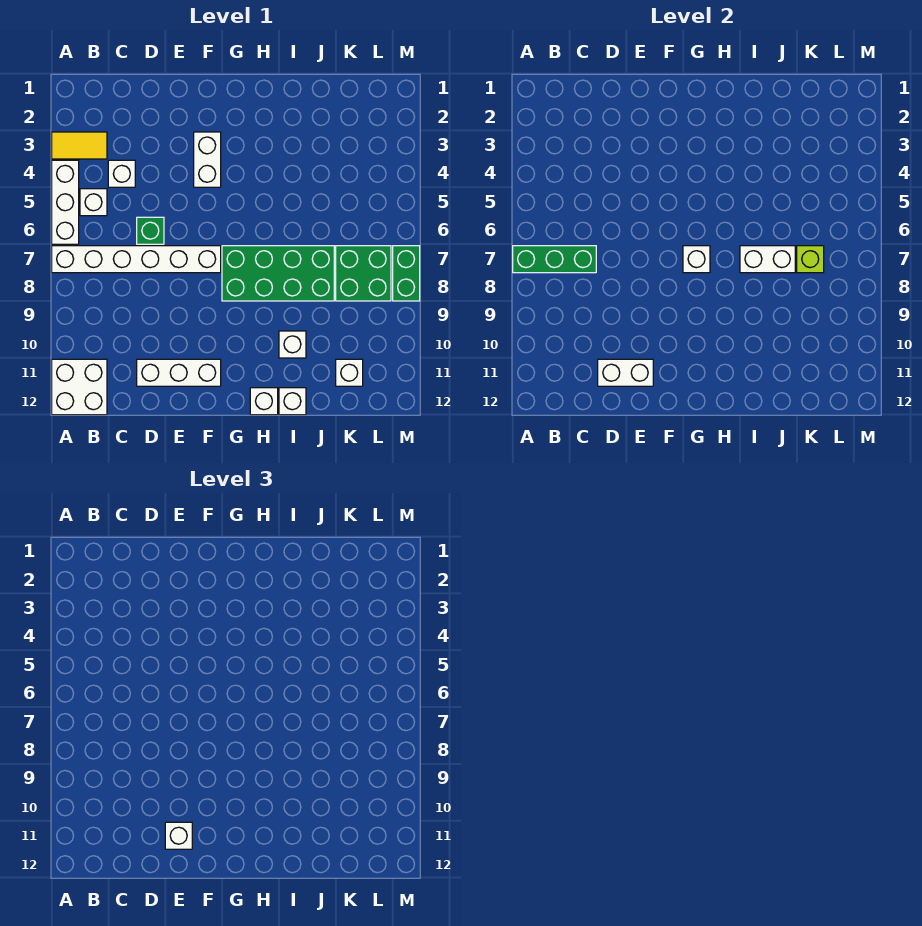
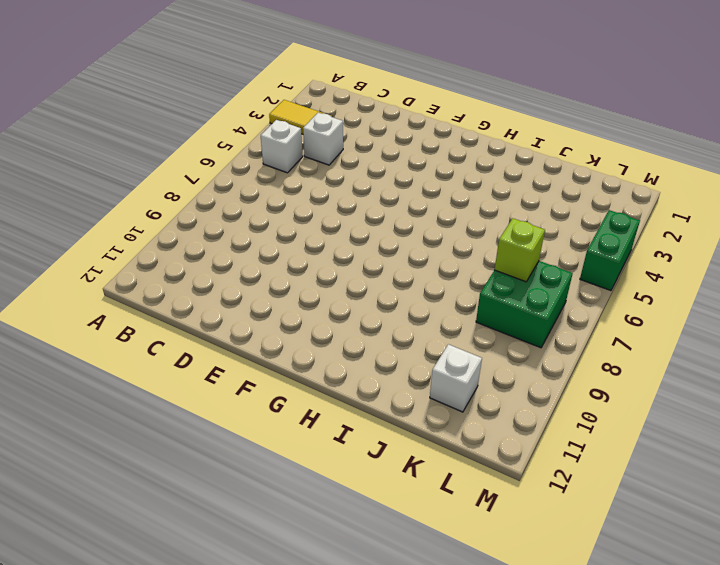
green brick M4:M5 level 1 -> green brick M7:M8 level 1
none -> white brick A4:A6 level 1
none -> white brick A7:F7 level 1
none -> white brick A11:B12 level 1

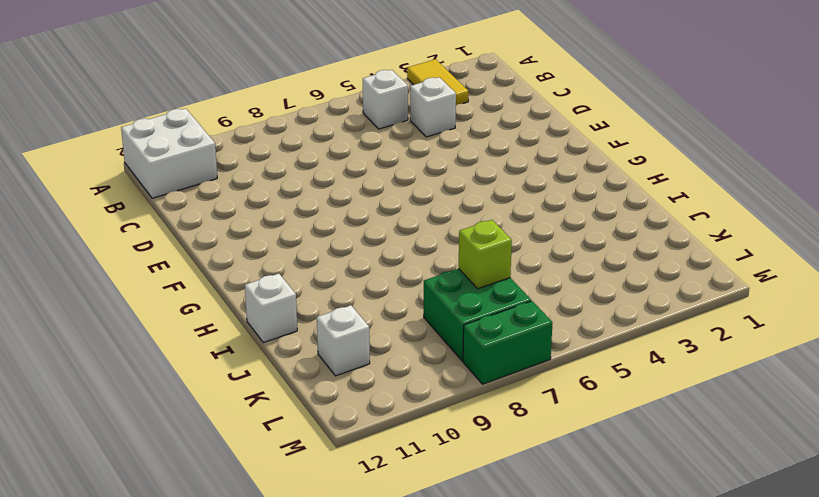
none -> white brick A4:A6 level 1
none -> white brick A7:F7 level 1
none -> green brick D6 level 1

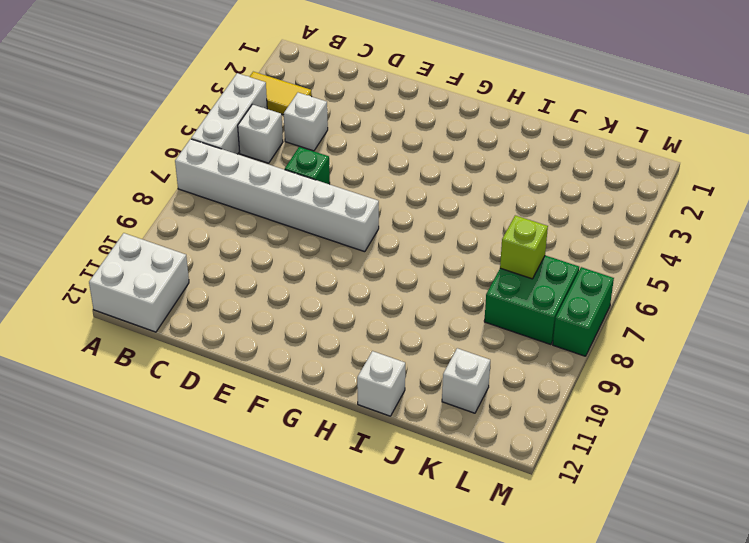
none -> white brick D11:F11 level 1
none -> white brick F3:F4 level 1
none -> green brick G7:J8 level 1

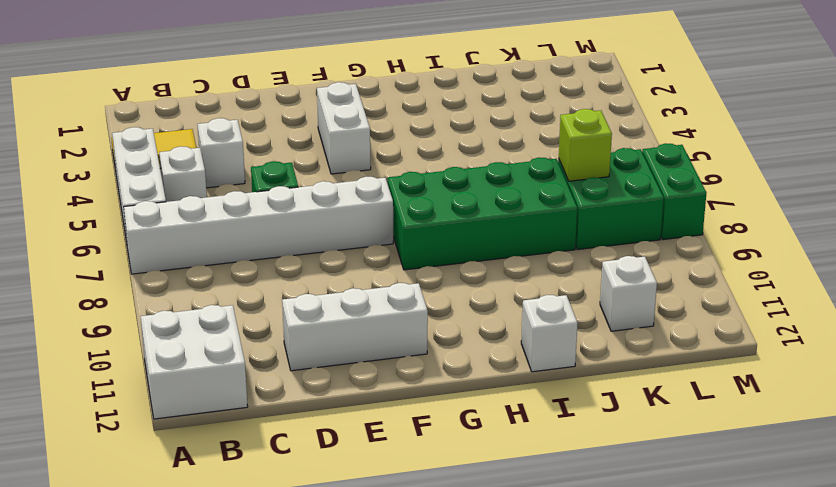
none -> white brick H12 level 1
none -> white brick I10 level 1
none -> green brick A7:C7 level 2

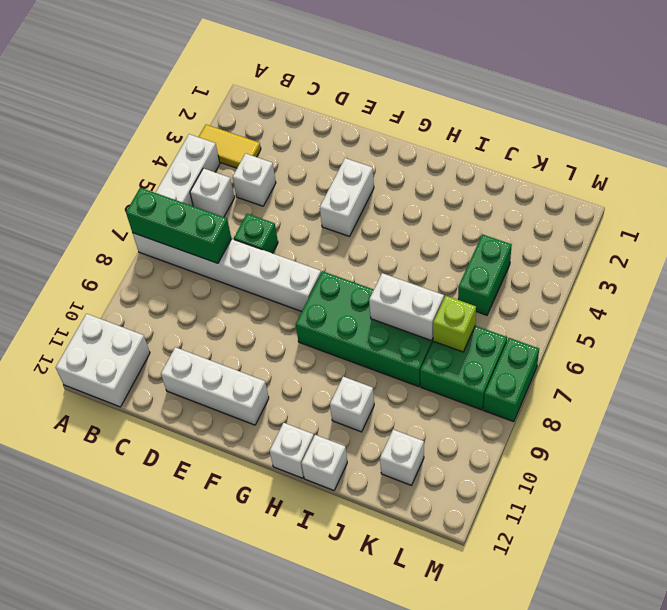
green brick K4:K5 level 1 -> none
none -> white brick D11:E11 level 2
none -> white brick G7 level 2
none -> white brick E11 level 3

